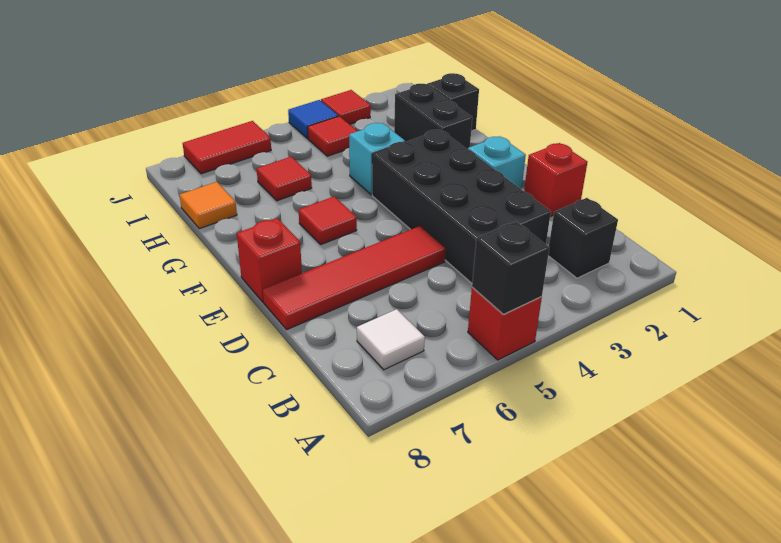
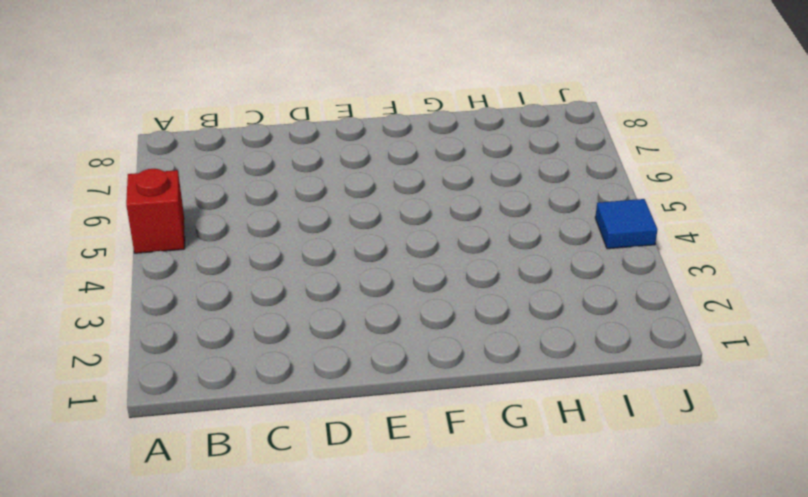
none -> black brick B2 level 1
none -> white tile B7 level 1
none -> black brick C3:F4 level 1

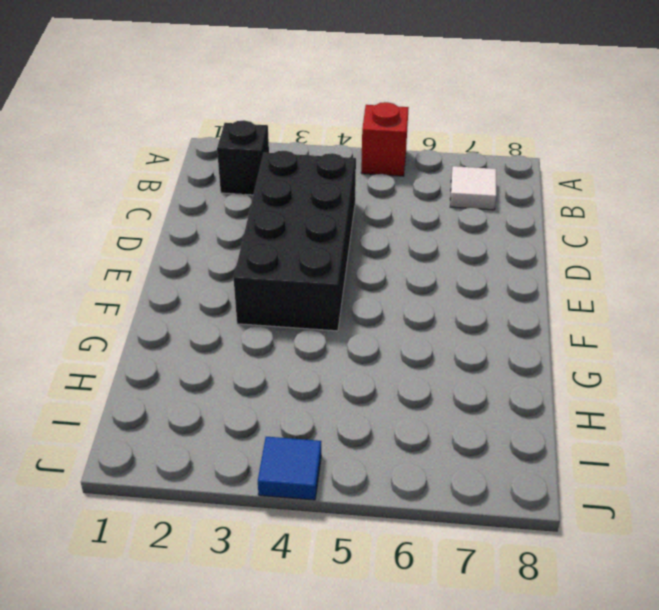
none -> red brick D1 level 1
none -> red tile D5:D8 level 1
none -> cyan brick E2 level 1

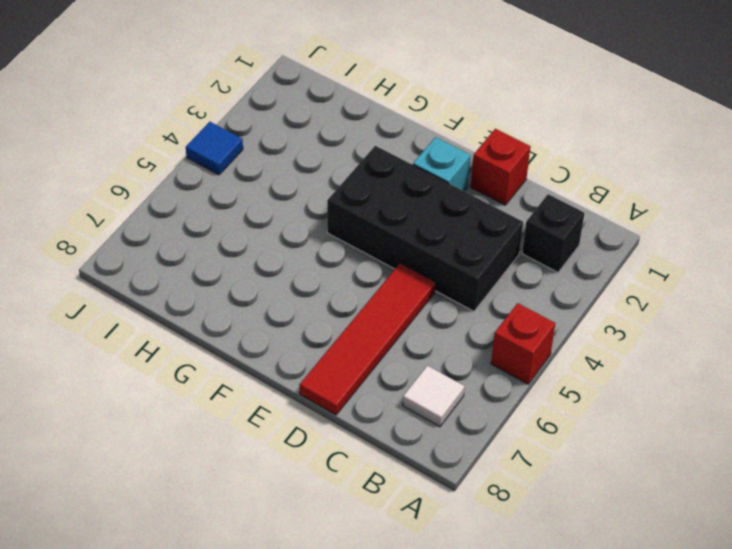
none -> red brick E8 level 1
none -> red tile F6 level 1
none -> black brick G2:H2 level 1

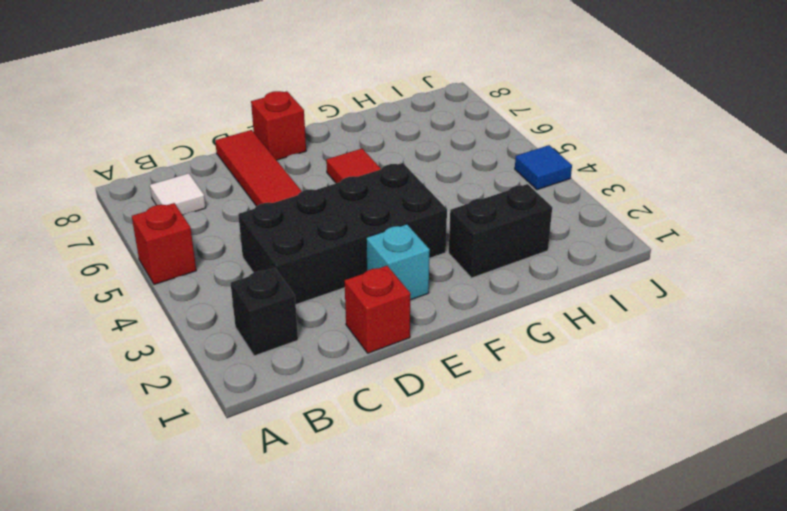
none -> cyan brick G4 level 1
none -> black brick H1 level 1
none -> red tile H6 level 1

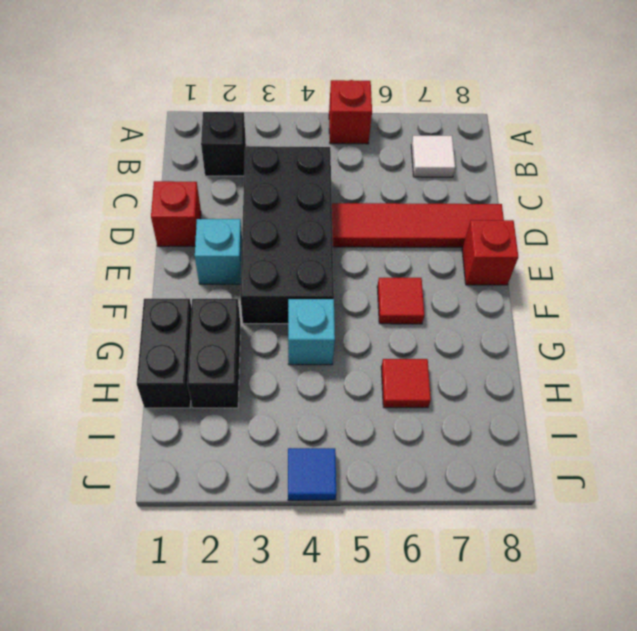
black brick G1:H1 level 1 -> black brick H1 level 1
none -> orange tile H8 level 1
none -> red tile I4 level 1
none -> red tile J3 level 1

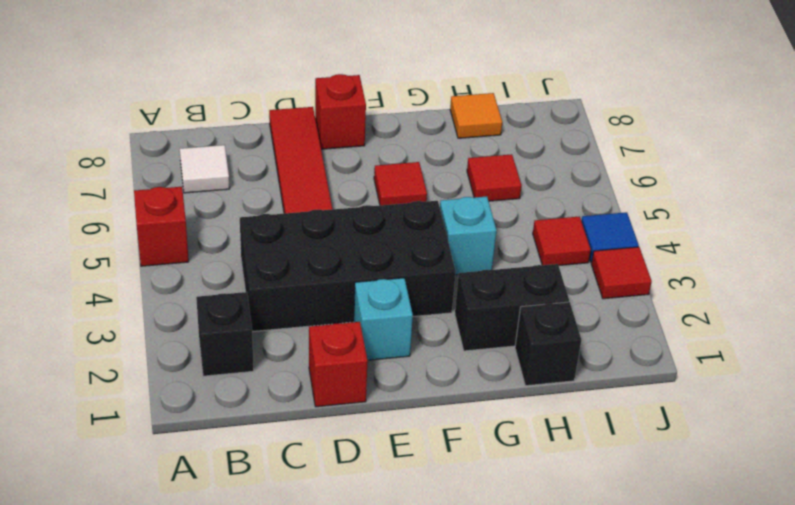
none -> red tile J6:J7 level 1
none -> black brick A5 level 2

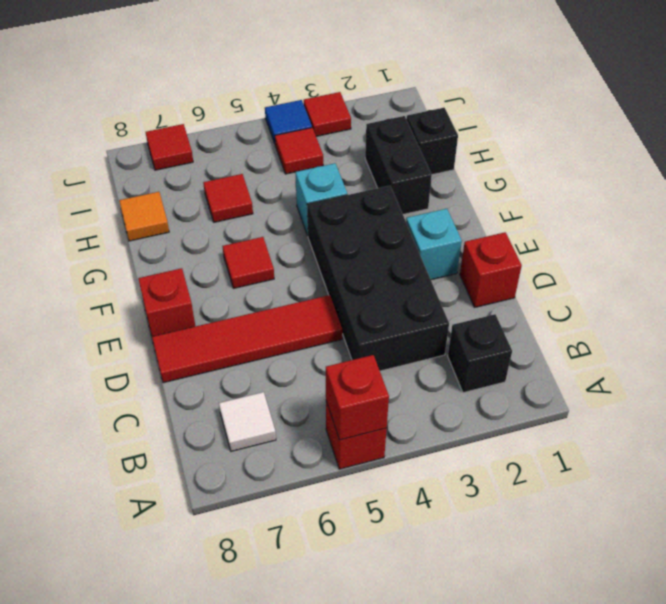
red brick A5 level 2 -> black brick A5 level 2
red tile J7 level 1 -> red tile J6:J7 level 1

